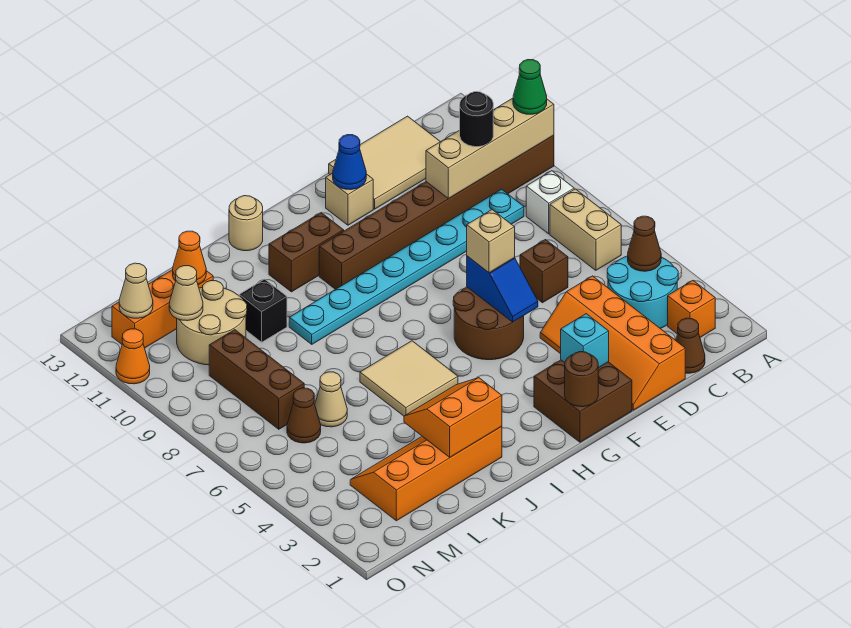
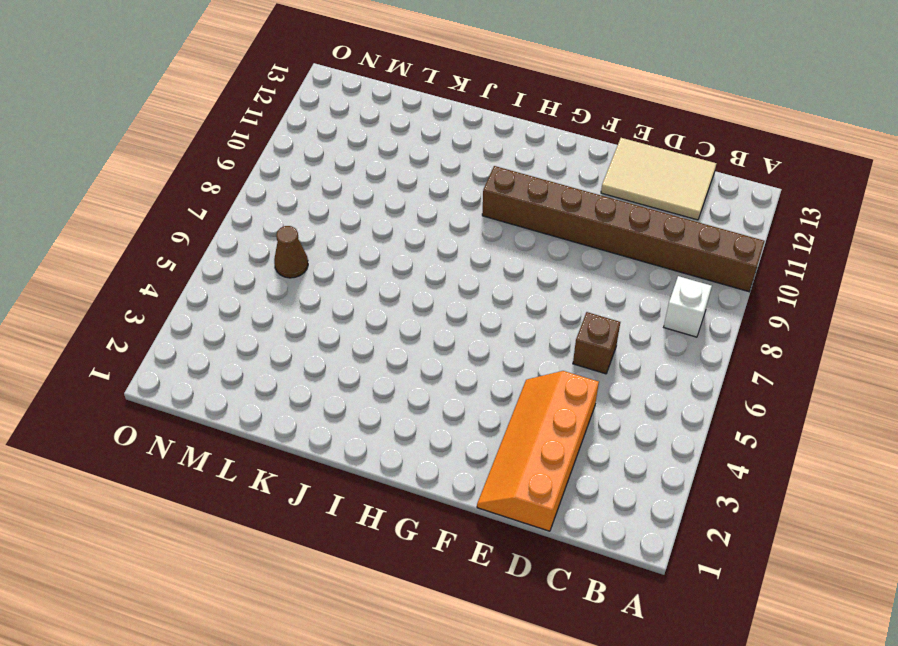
none -> orange brick B2 level 1
none -> cyan round brick B3:C4 level 1
none -> tan brick B6:B7 level 1
none -> brown cone C1 level 1

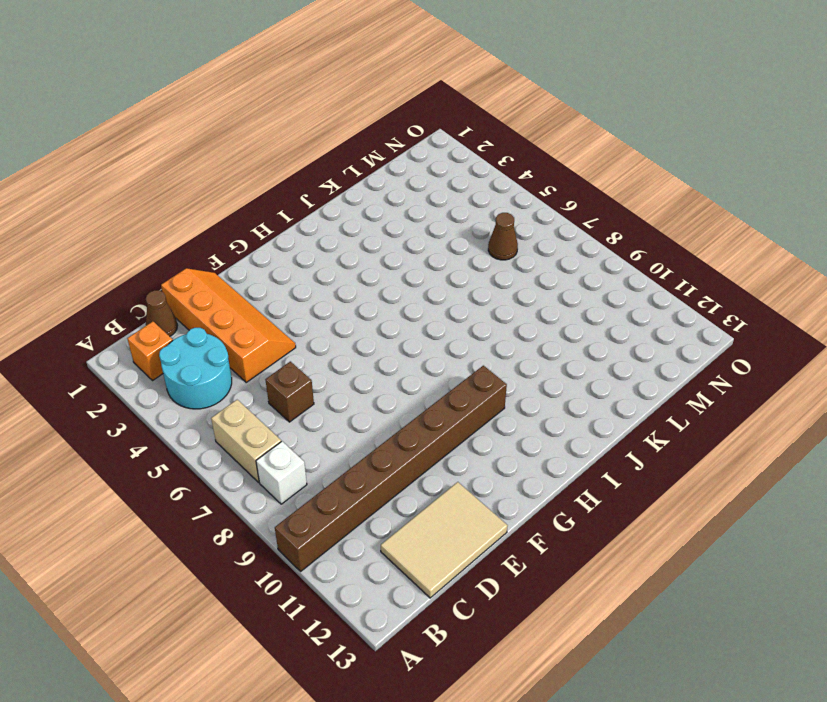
none -> cyan plate C9:J9 level 1
none -> brown brick F1:G2 level 1
none -> brown round brick F5:G6 level 1
none -> tan brick F12 level 1

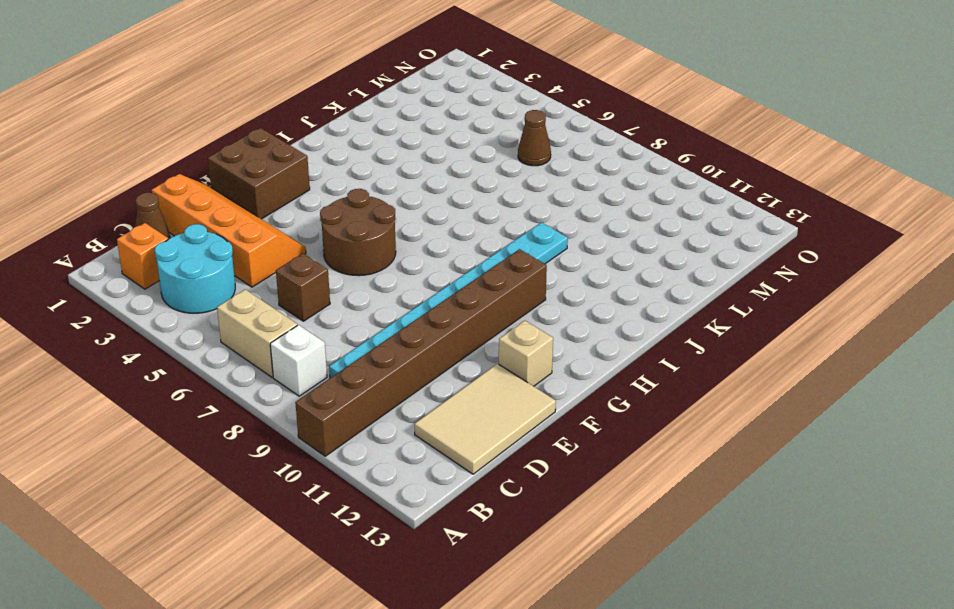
none -> brown brick H11:I11 level 1
none -> tan tile I5:J6 level 1
none -> tan round brick I13 level 1
none -> orange slope J2:M3 level 1 top 2

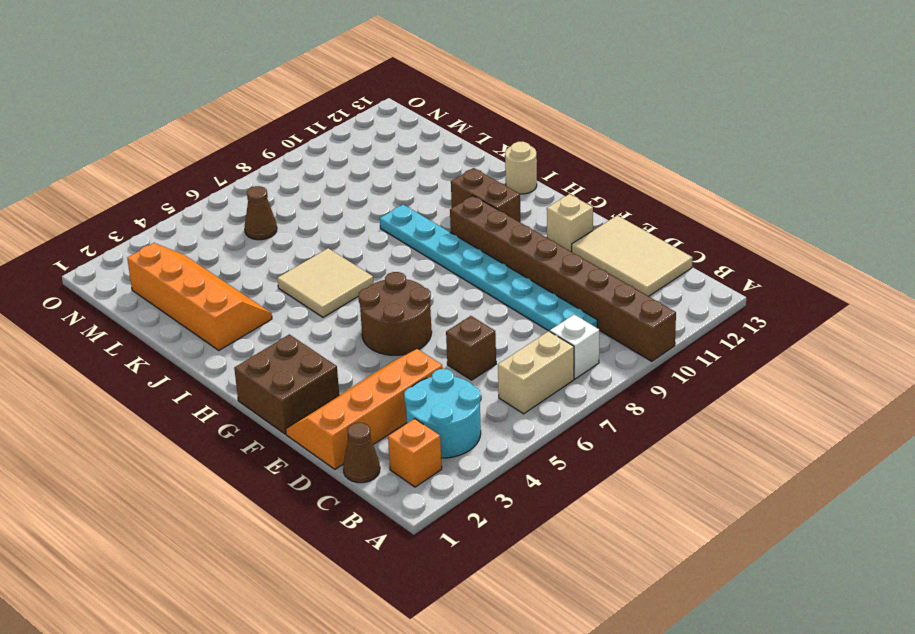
none -> black brick K10 level 1
none -> tan cone L6 level 1
none -> tan round brick L10:M11 level 1
none -> orange brick L12:N12 level 1

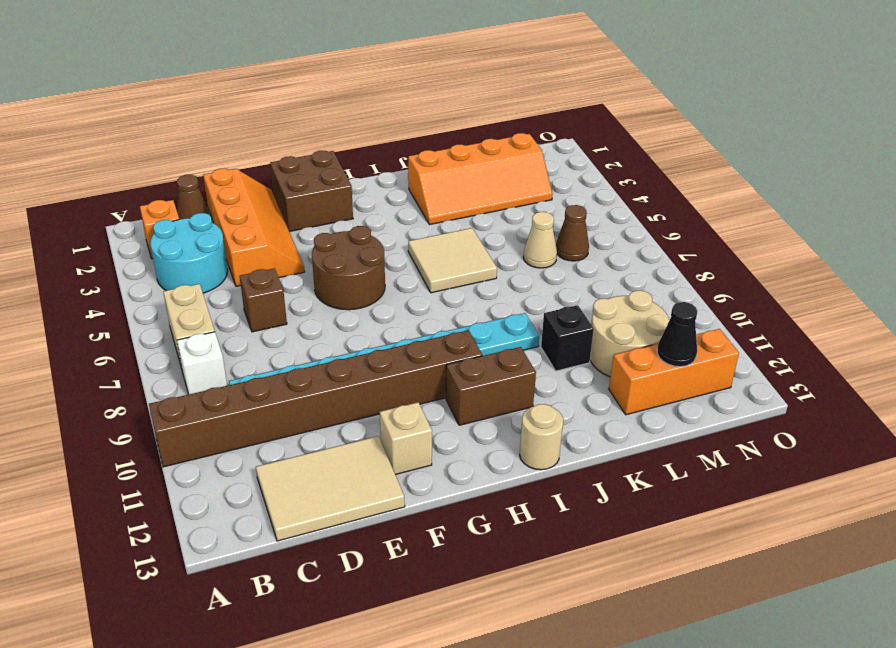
black cone M12 level 2 -> none
none -> brown brick M7:M9 level 1
none -> orange cone O11 level 1
none -> tan brick A10:D10 level 2
none -> brown cone B4 level 2

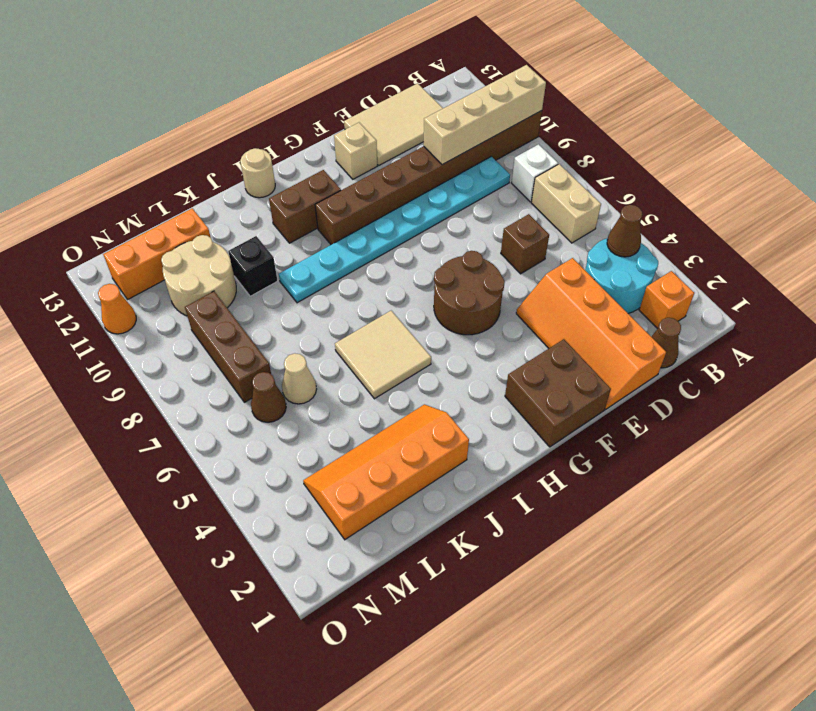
none -> cyan brick F2 level 2
none -> blue slope F5:F6 level 2 top 6
none -> blue cone F12 level 2
none -> brown round brick G1 level 2

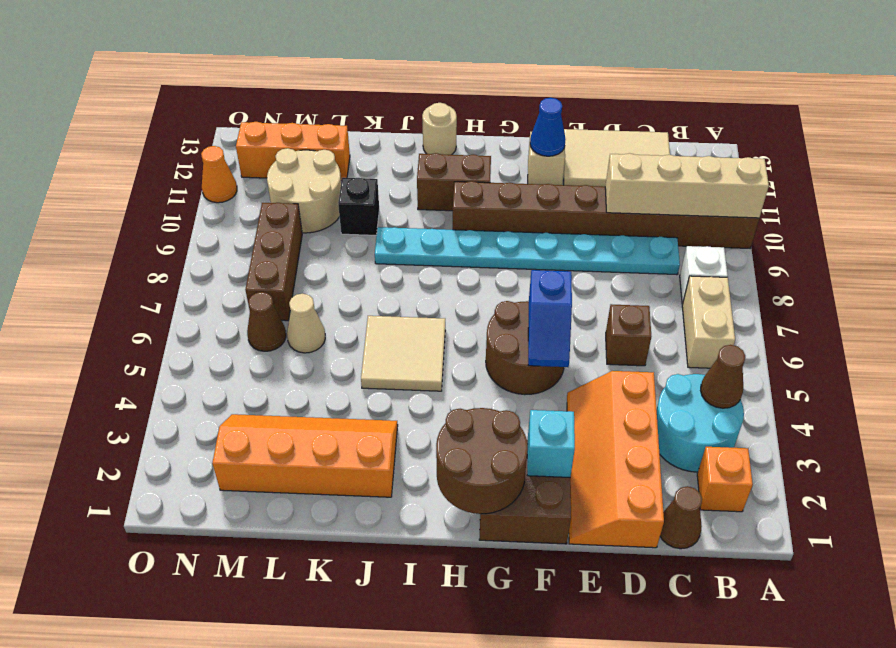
brown round brick G1:H2 level 2 -> brown round brick G1 level 2
none -> orange slope J2:K3 level 2 top 2
none -> orange cone L12 level 2
none -> tan cone M11 level 2
none -> tan cone N12 level 2

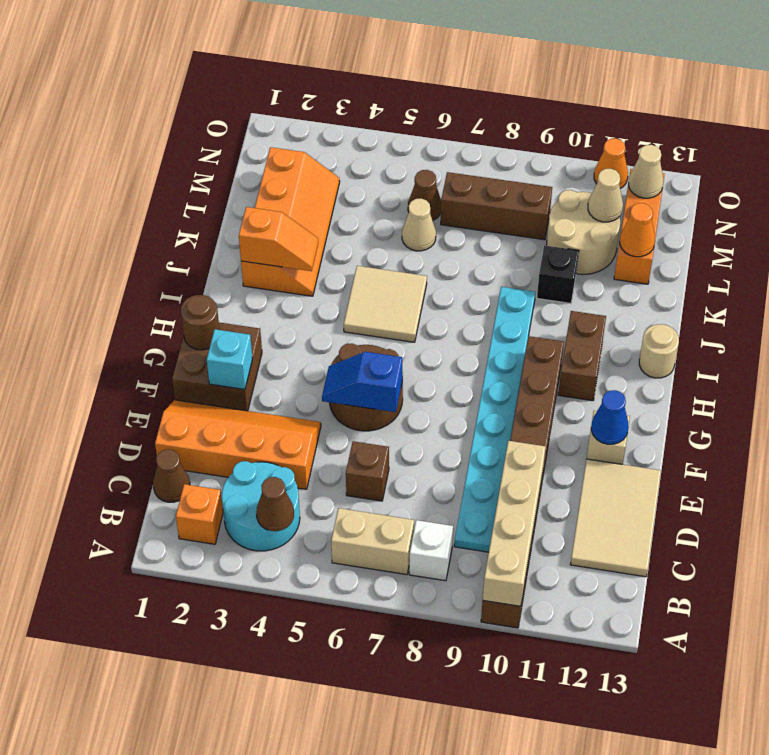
orange slope J2:J3 level 2 top 2 -> orange slope J2:K3 level 2 top 2
none -> green cone A10 level 3
none -> black round brick C10 level 3
none -> tan brick F6 level 3

